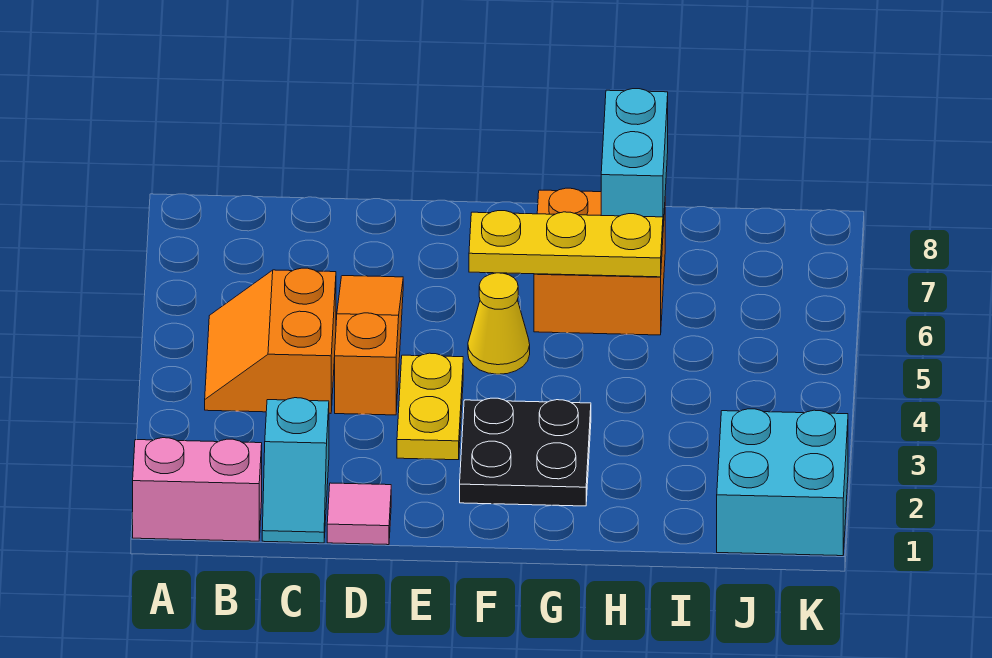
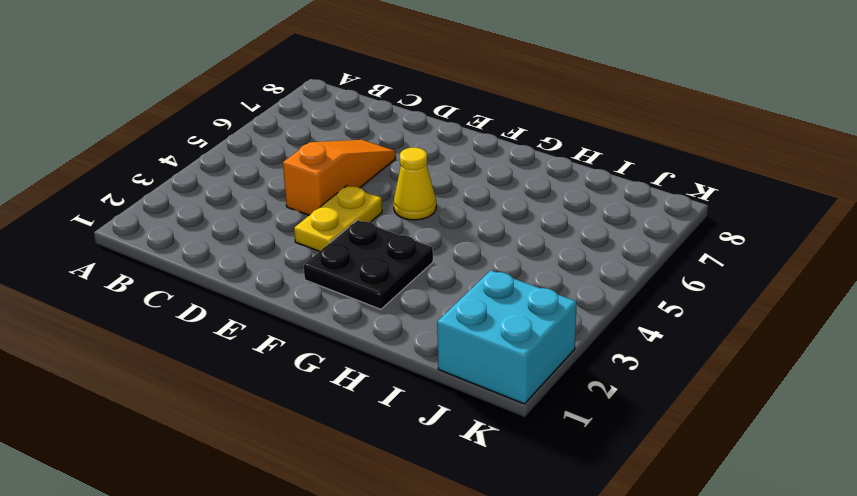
none -> pink brick A1:B1 level 1
none -> orange slope B4:C5 level 1 top C
none -> cyan slope C1:C2 level 1 top 2

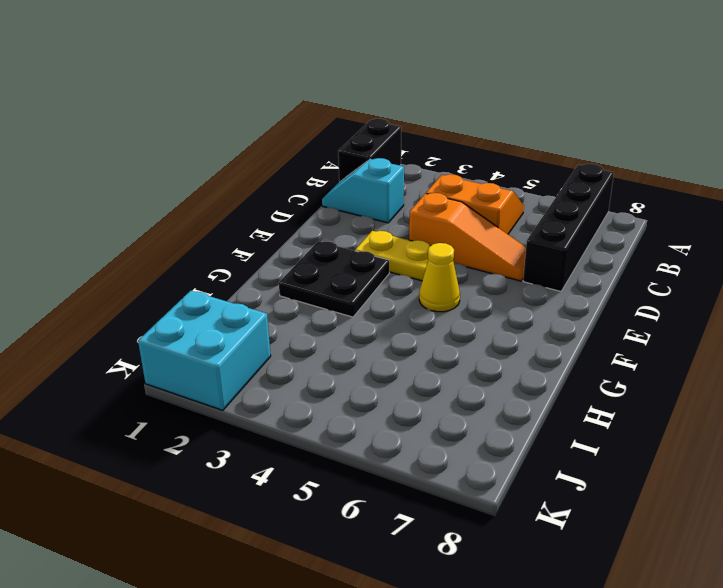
black brick A1:B1 level 1 -> pink brick A1:B1 level 1
black brick A7:D7 level 1 -> none
none -> pink tile D1 level 1
none -> orange brick G6:H7 level 1
none -> yellow plate F6:H6 level 2

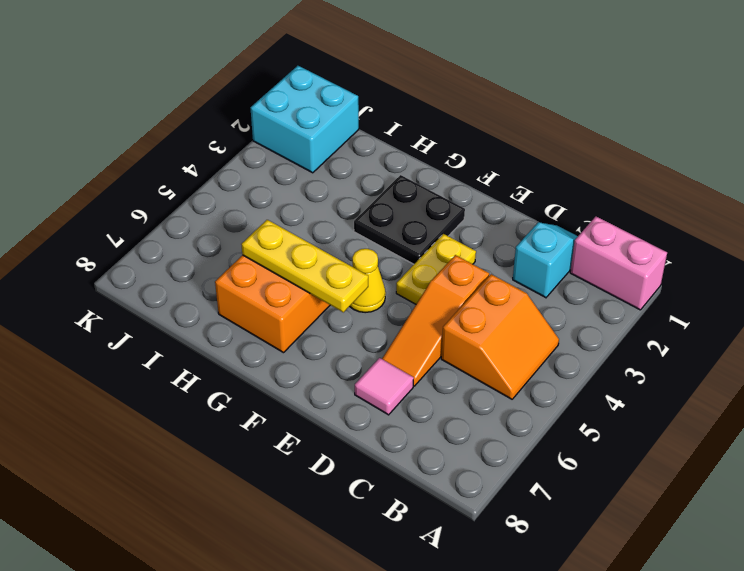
pink tile D7 level 1 -> pink tile D1 level 1
none -> cyan brick H7:H8 level 2

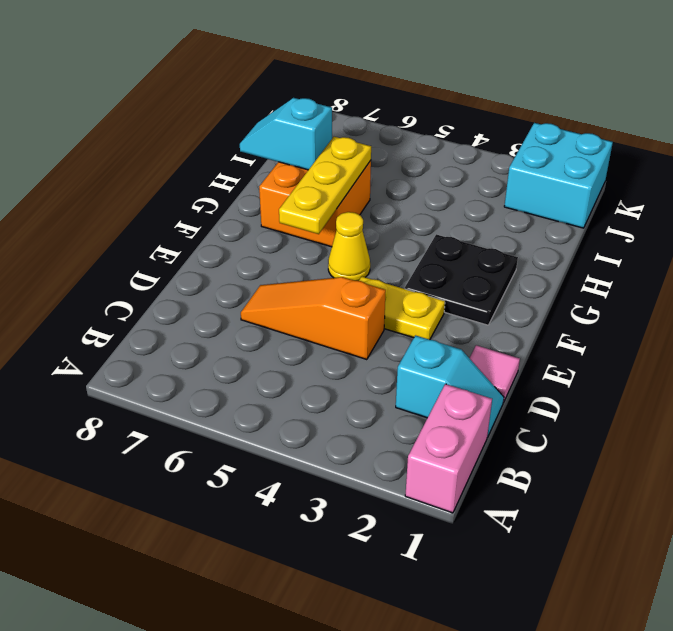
cyan slope H7:H8 level 2 top 7 -> cyan brick H7:H8 level 2
none -> orange slope B4:C5 level 1 top C

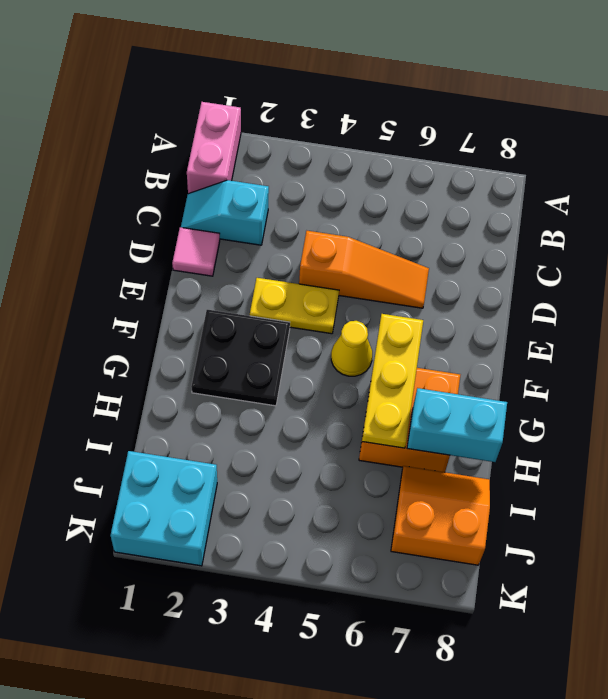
orange slope I7:J8 level 1 top J -> orange slope B4:C5 level 1 top C

